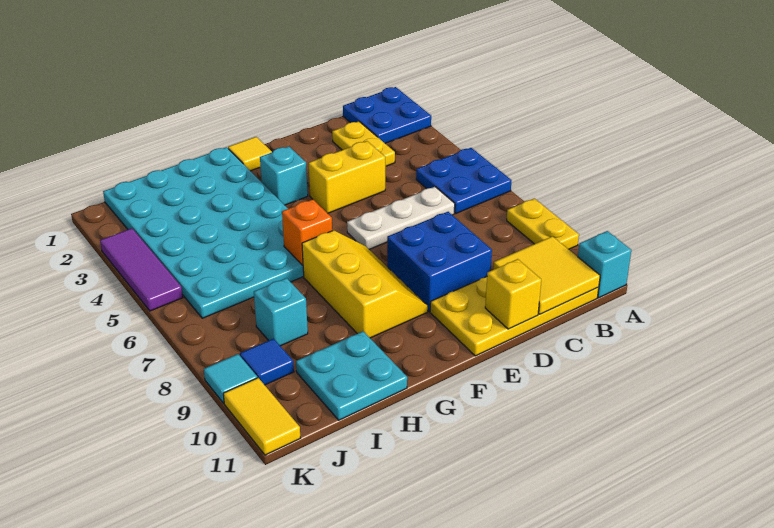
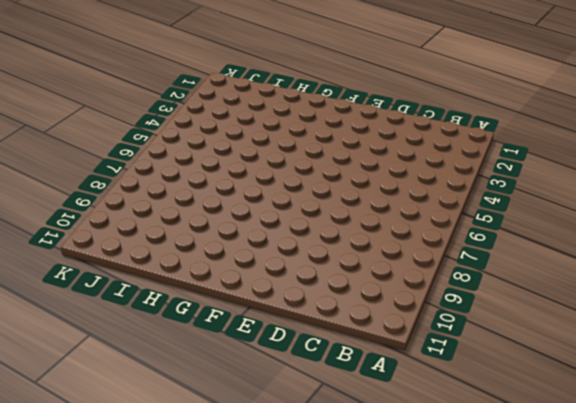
none -> blue plate A1:B2 level 1
none -> blue plate A5:B6 level 1
none -> yellow plate A8:A9 level 1

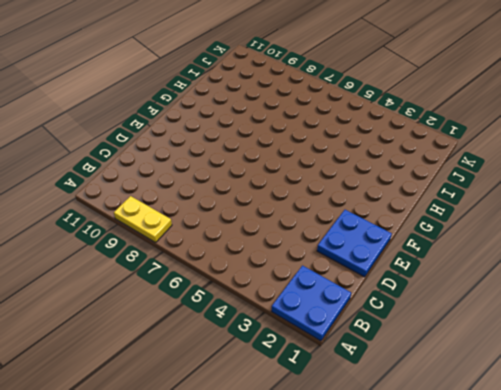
blue plate D1:E2 level 1 -> blue plate A5:B6 level 1
none -> cyan brick A11 level 1
none -> yellow plate B10:E11 level 1
none -> yellow plate C2:C3 level 1

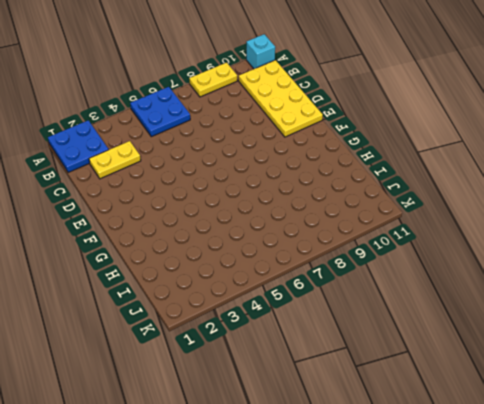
none -> white plate C6:E6 level 1
none -> yellow brick D4:E4 level 1
none -> blue brick D8:E9 level 1

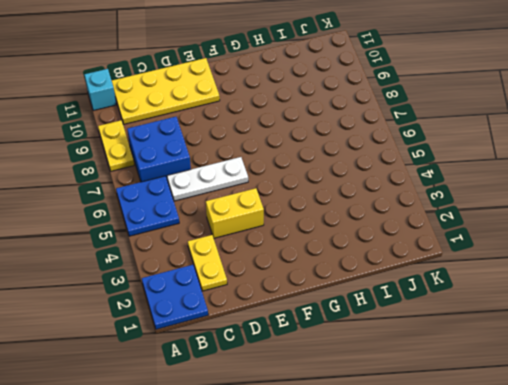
blue brick B7:C8 level 1 -> blue brick D8:E9 level 1
none -> yellow tile F1 level 1
none -> cyan brick F3 level 1
none -> yellow slope F7:G9 level 1 top G

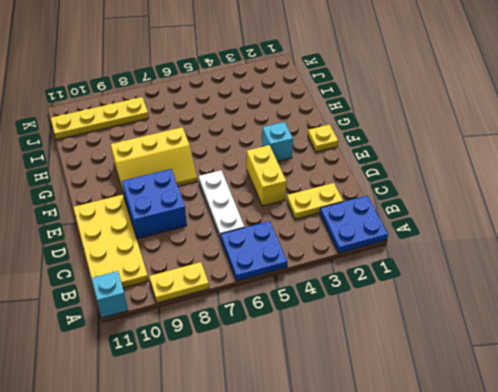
yellow plate F1 level 1 -> yellow tile F1 level 1
yellow plate J8:J11 level 1 -> blue tile J9 level 1
none -> cyan plate G1:J6 level 1
none -> cyan plate H10:I11 level 1
none -> cyan brick I8 level 1

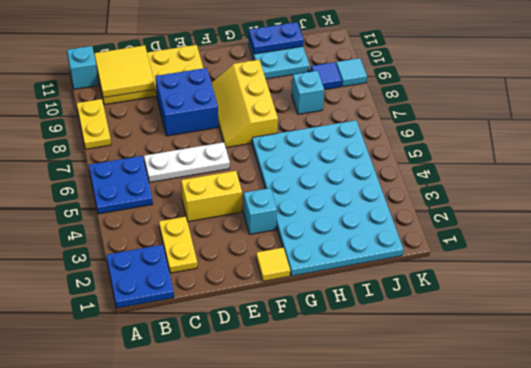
blue plate H11:I11 level 2 -> none
none -> purple tile K3:K5 level 1
none -> yellow tile K10:K11 level 1
none -> yellow brick D11 level 2

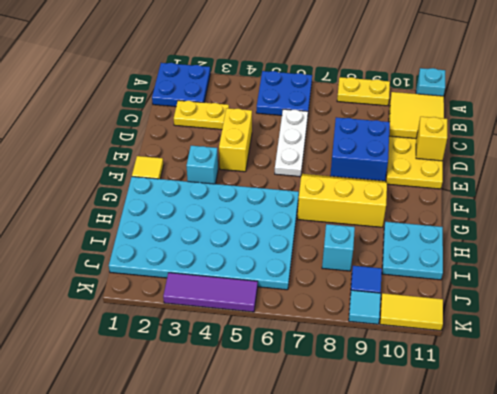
none -> orange brick G6 level 2

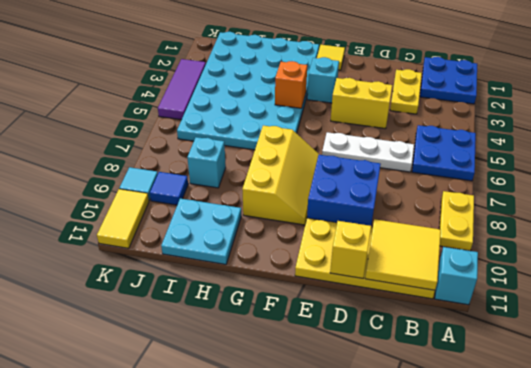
orange brick G4 level 2 -> orange brick G6 level 2

